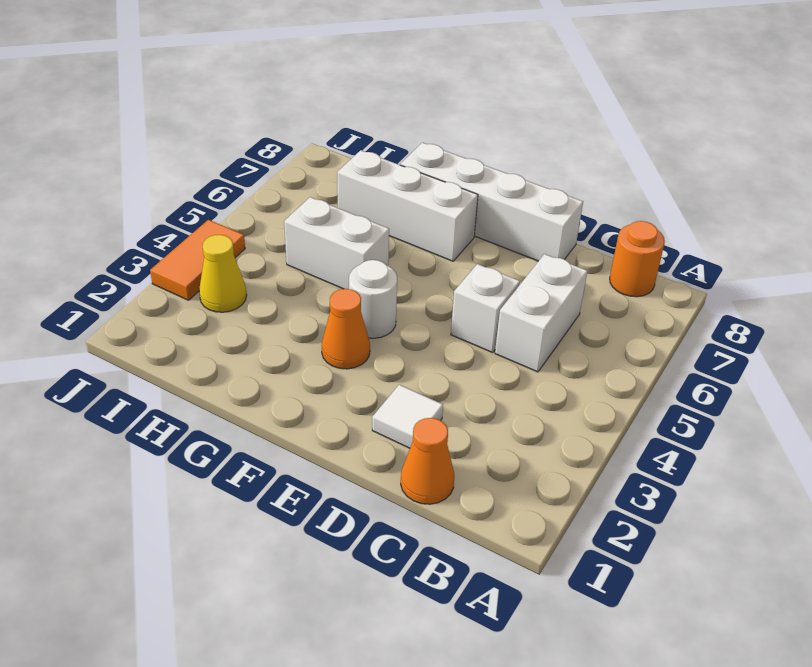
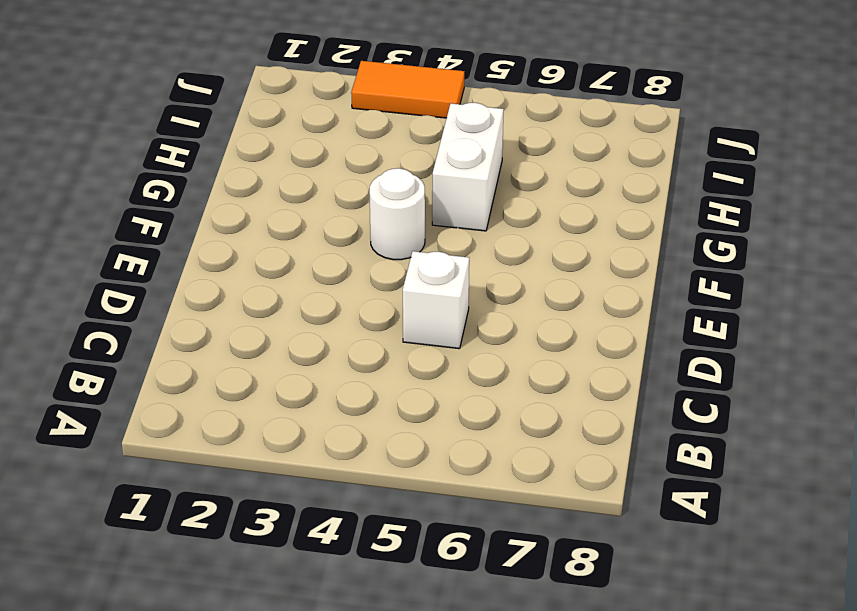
none -> orange round brick B8 level 1
none -> orange cone C1 level 1
none -> white brick C5:C6 level 1

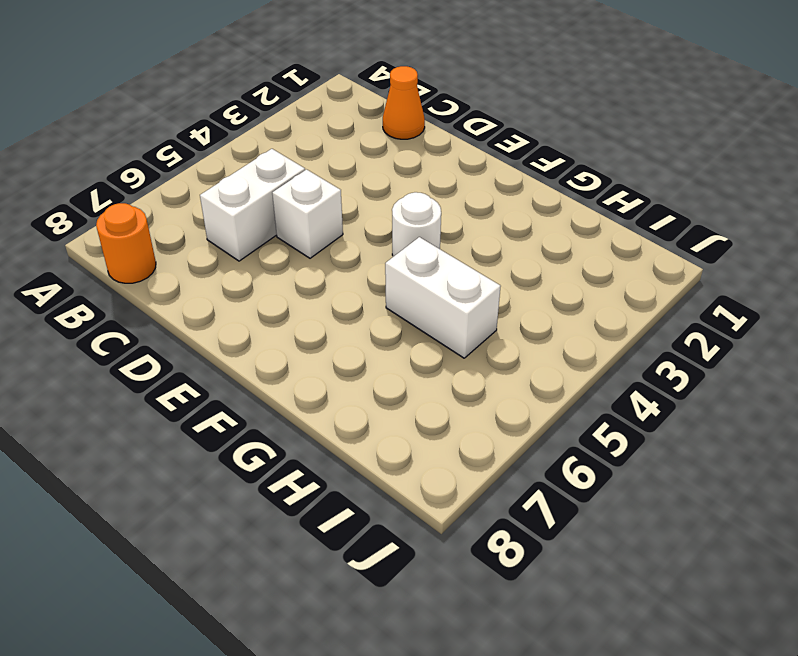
none -> white tile D2 level 1
none -> white brick D8:G8 level 1
none -> orange cone F3 level 1

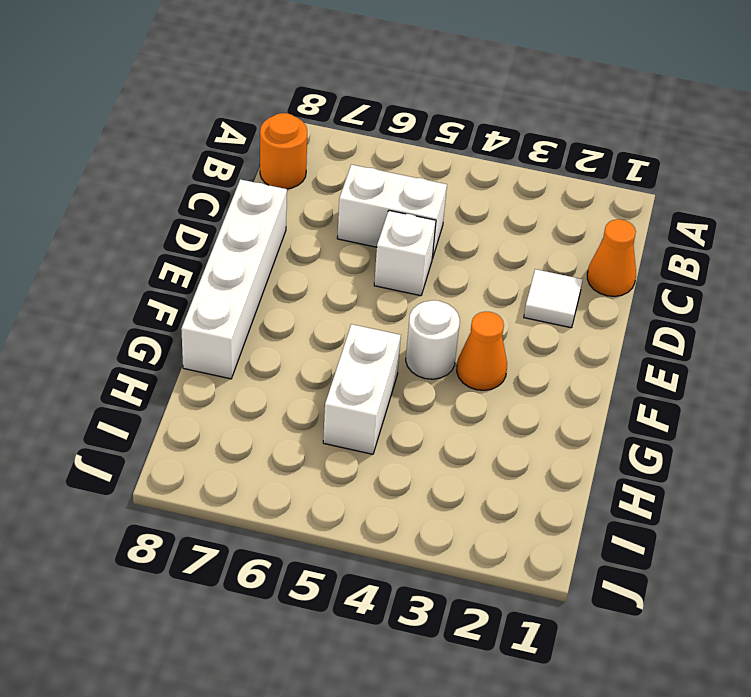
none -> white brick F7:H7 level 1
none -> yellow cone I3 level 1
none -> orange tile J3:J4 level 1

